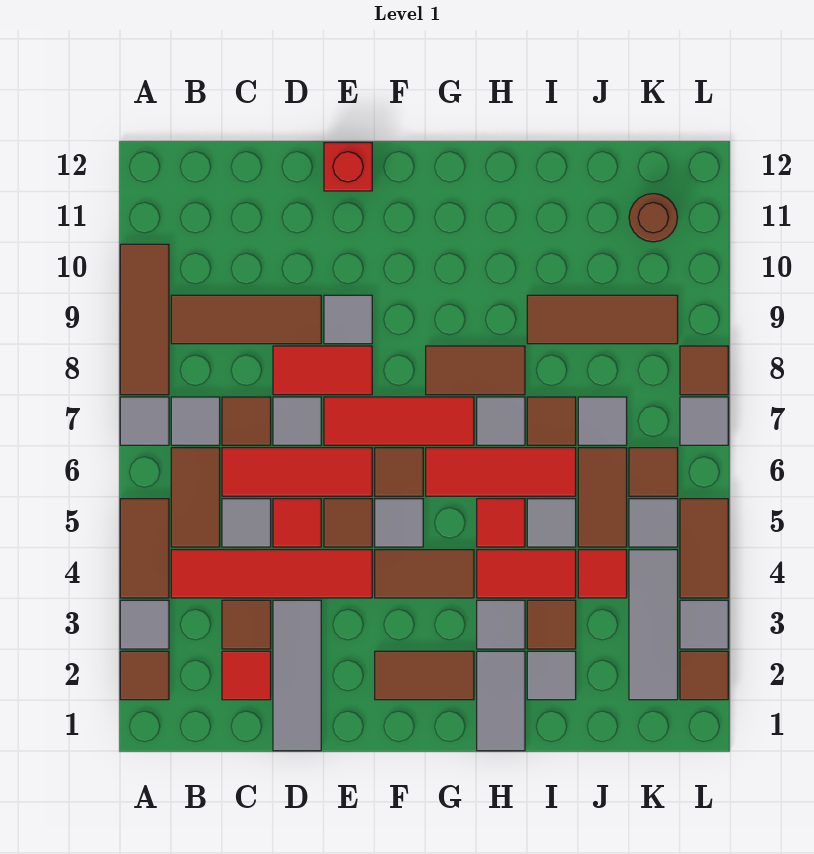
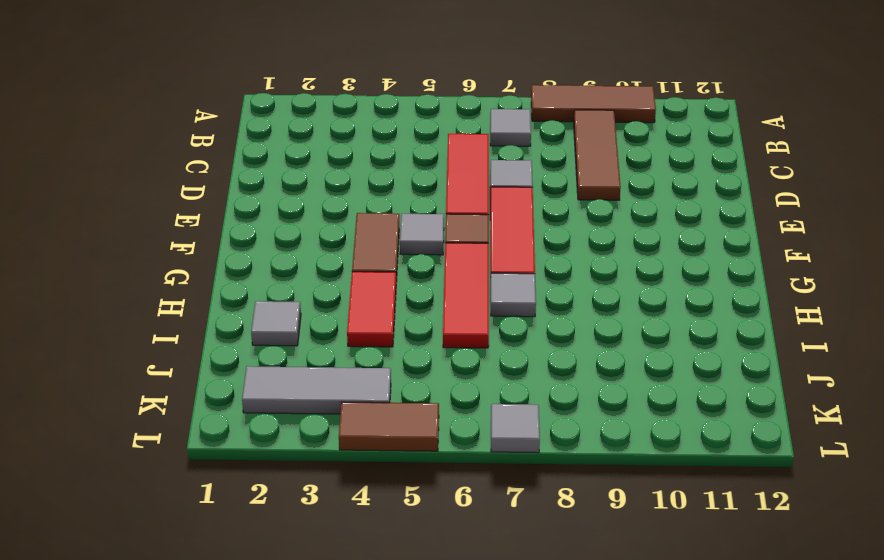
none -> brown tile A2 level 1
none -> grey tile A3 level 1
none -> brown tile A4:A5 level 1
none -> grey tile A7 level 1

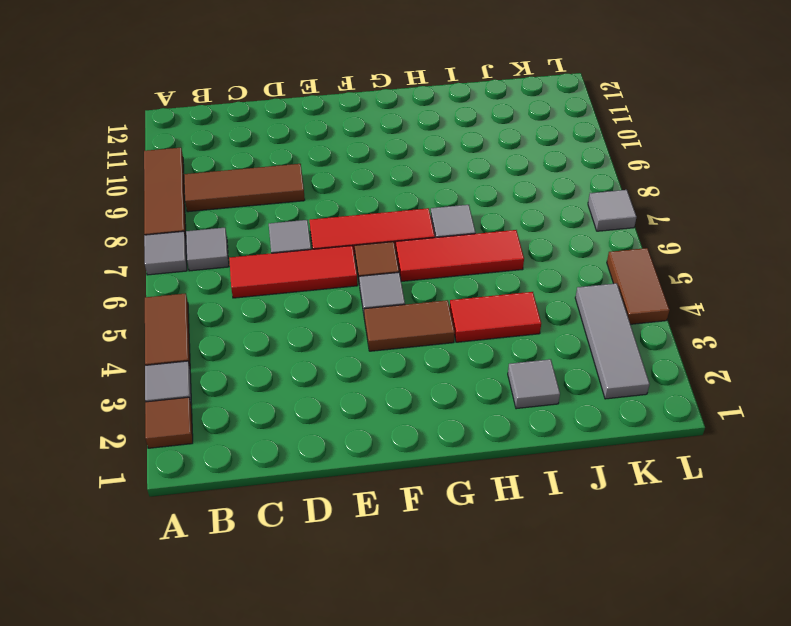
none -> red tile B4:E4 level 1
none -> brown tile B5:B6 level 1
none -> red tile C2 level 1
none -> brown tile C3 level 1

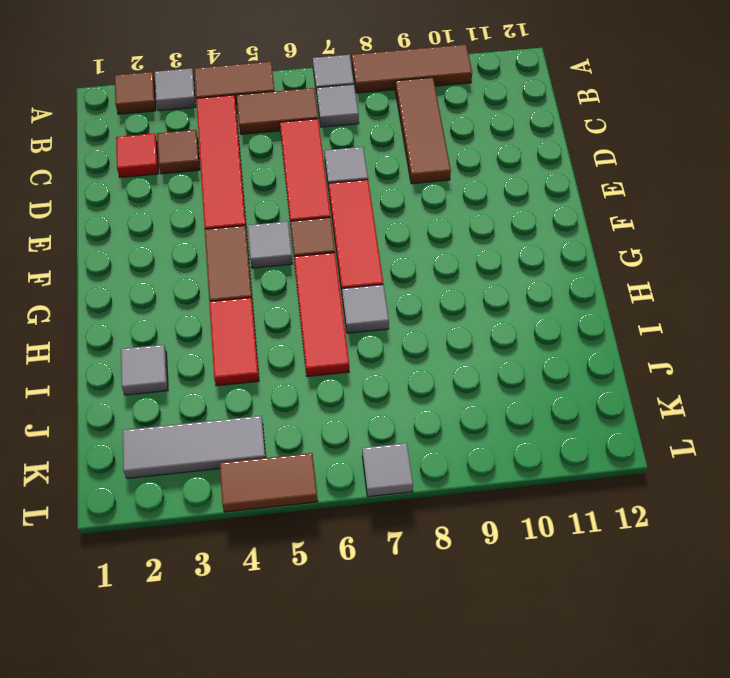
none -> grey tile C5 level 1
none -> brown tile C7 level 1
none -> grey tile D1:D3 level 1
none -> red tile D5 level 1

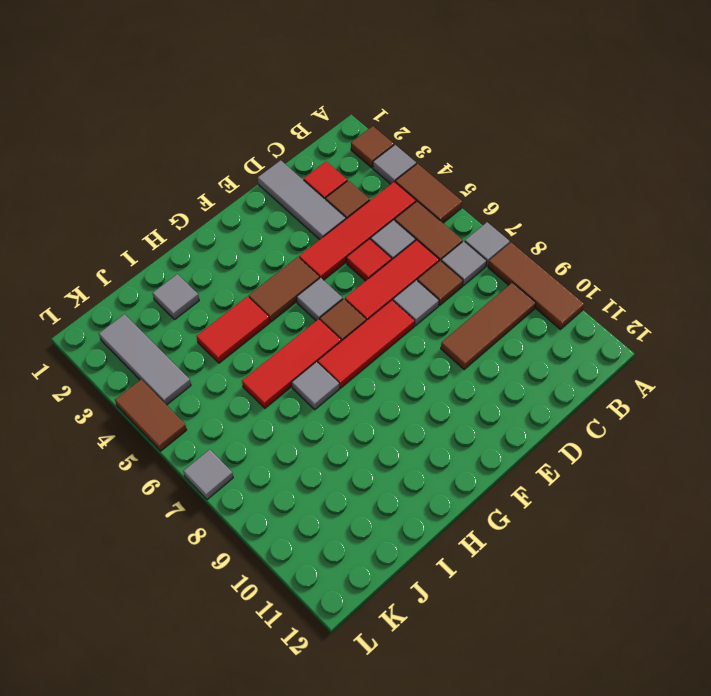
none -> red tile D8:E8 level 1
none -> brown tile E5 level 1
none -> grey tile E9 level 1
none -> red brick E12 level 1

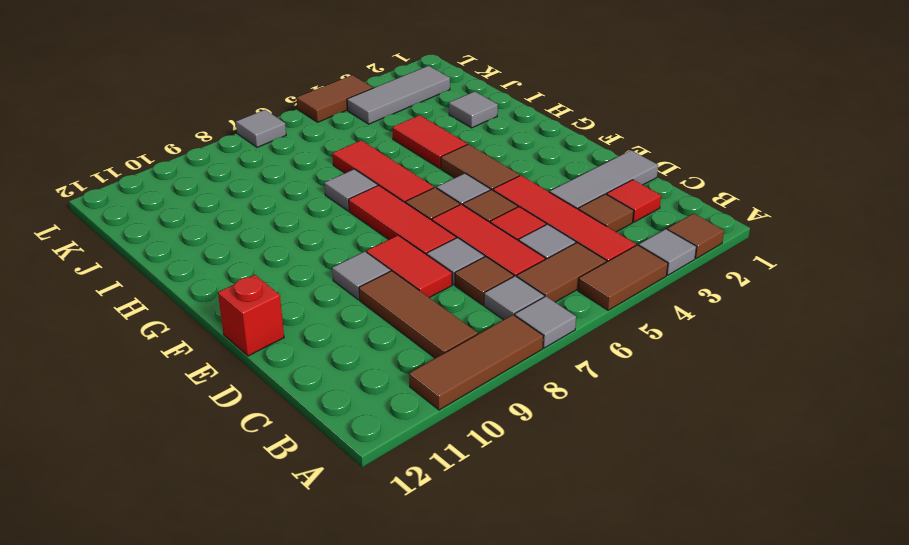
none -> brown tile F2:G2 level 1
none -> brown tile G8:H8 level 1
none -> grey tile H1:H2 level 1
none -> grey tile H3 level 1

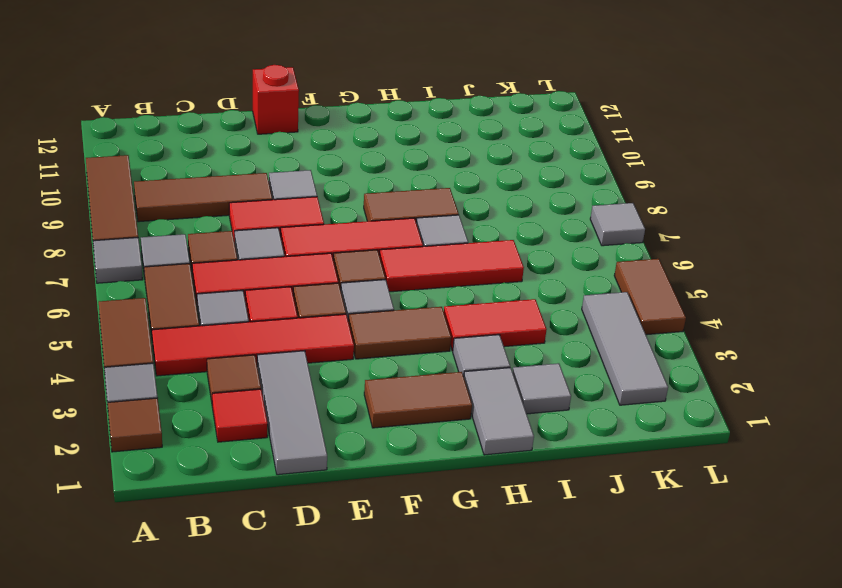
none -> red tile H5 level 1
none -> brown tile I3 level 1
none -> grey tile I5 level 1
none -> brown tile I7 level 1

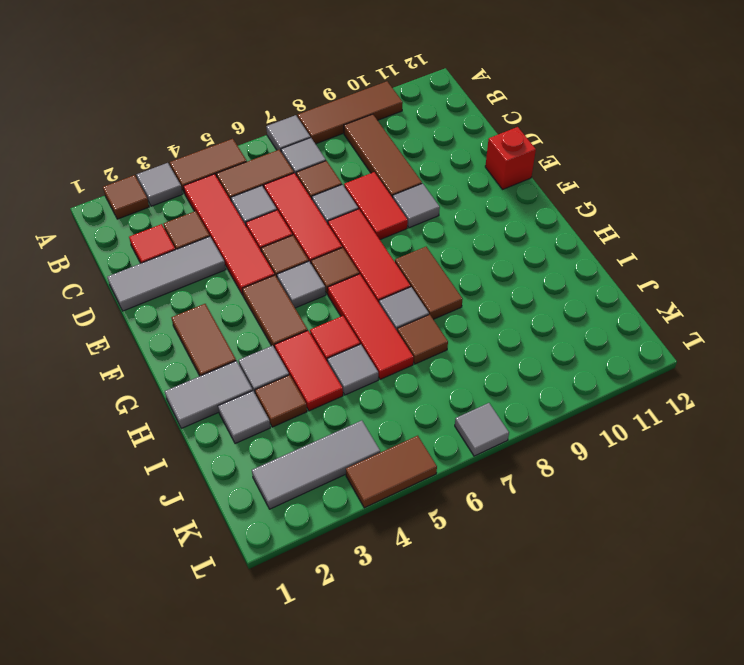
none -> brown tile I9:K9 level 1
none -> red tile J4 level 1
none -> brown tile J5:J6 level 1
none -> grey tile J7 level 1

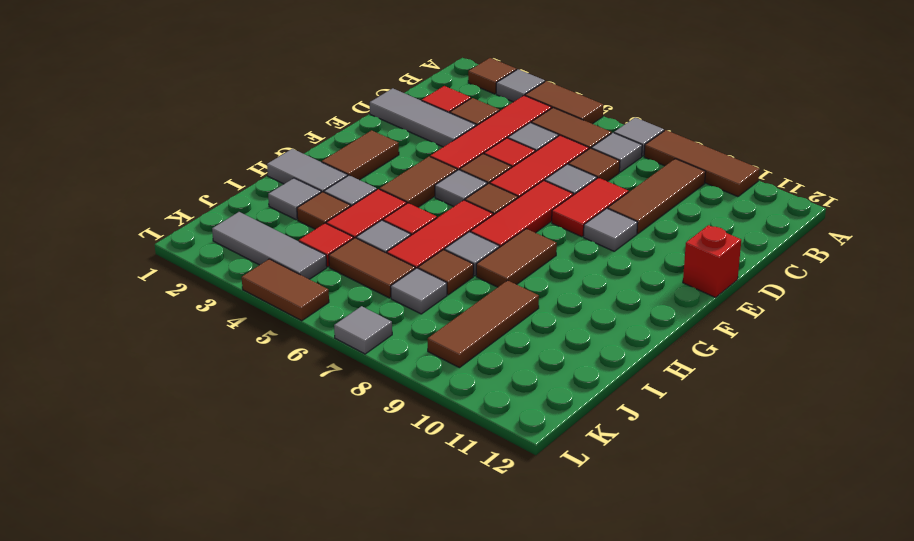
none -> grey tile K5 level 1
none -> brown tile K6 level 1
none -> brown round brick K11 level 1
none -> brown tile L2 level 1

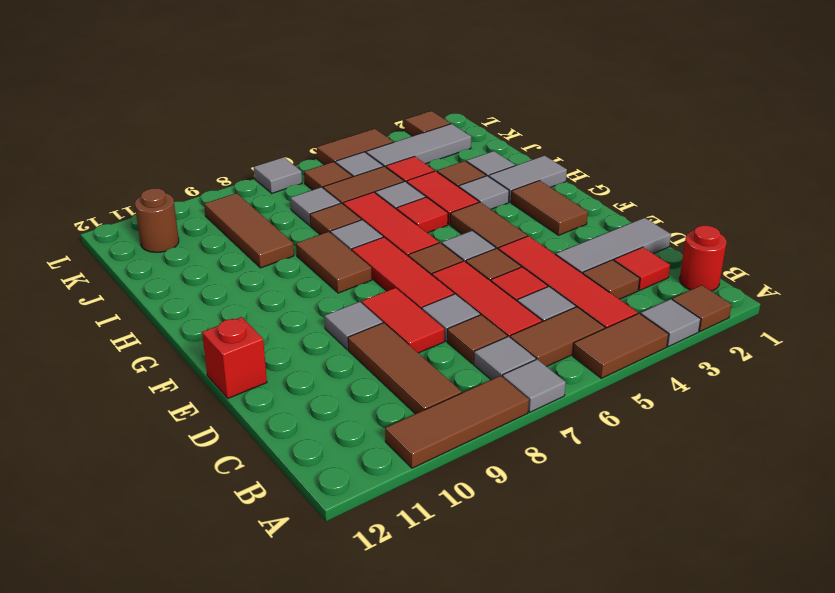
red round brick B1 level 1 -> none
none -> grey tile L3 level 1
none -> brown tile L8 level 1

